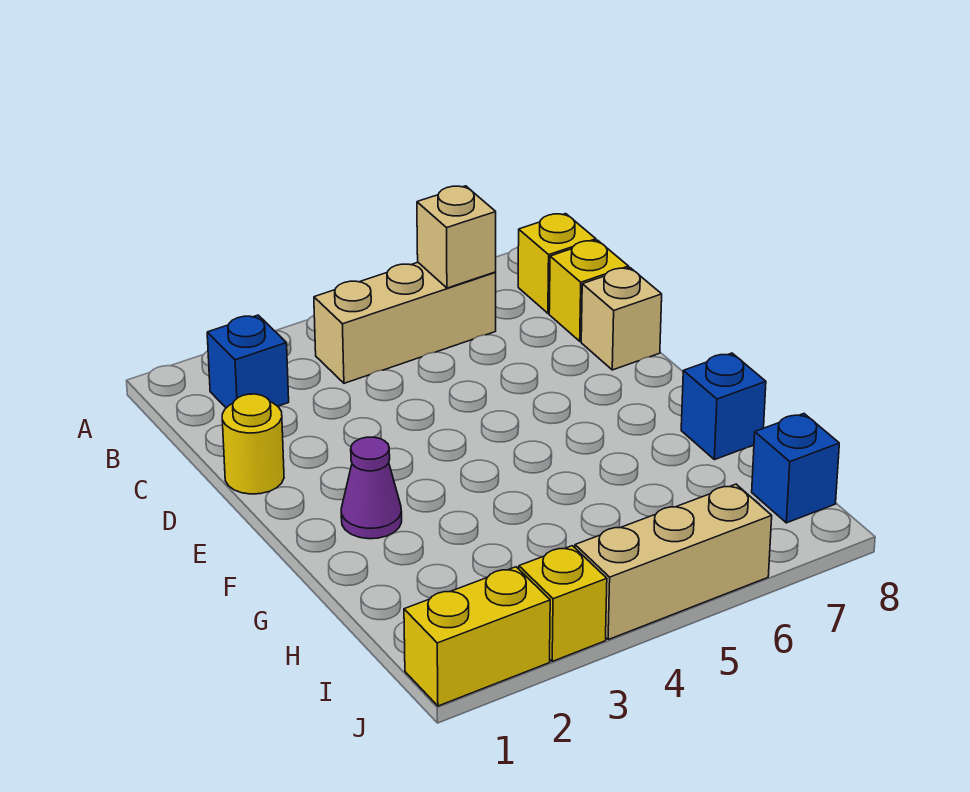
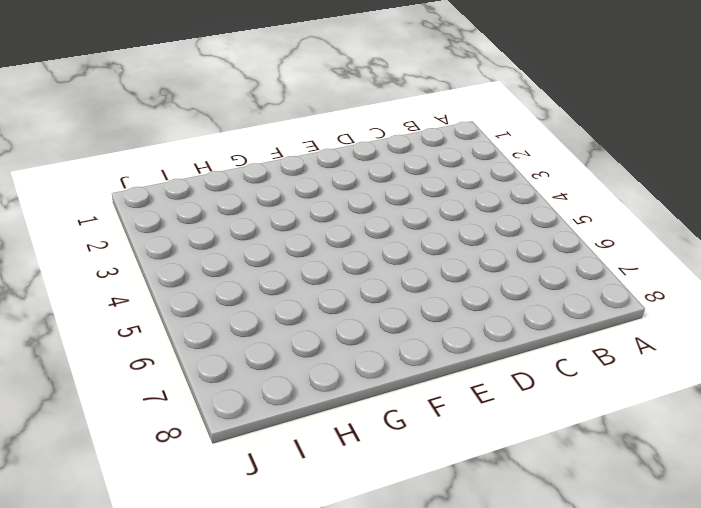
none -> blue brick B2 level 1
none -> tan brick B4:B6 level 1
none -> yellow brick B8 level 1

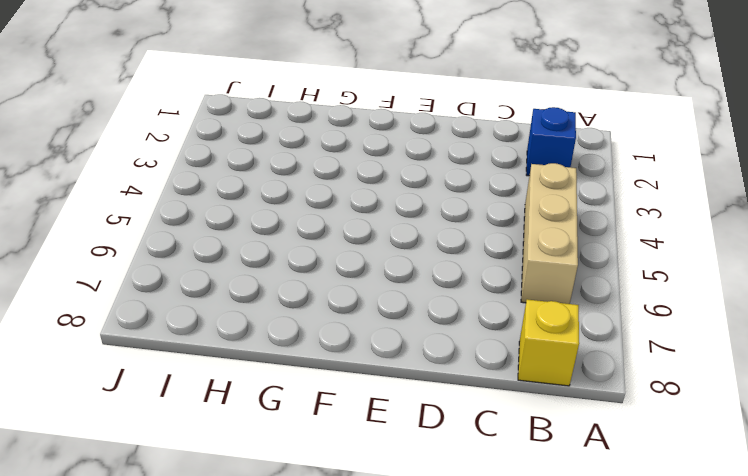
none -> yellow brick C8 level 1
none -> yellow round brick D1 level 1
none -> tan brick D8 level 1

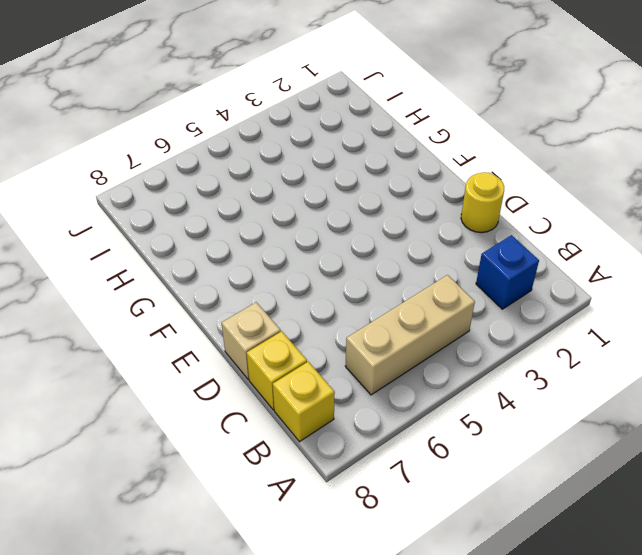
none -> purple cone F2 level 1
none -> blue brick G8 level 1
none -> blue brick I8 level 1

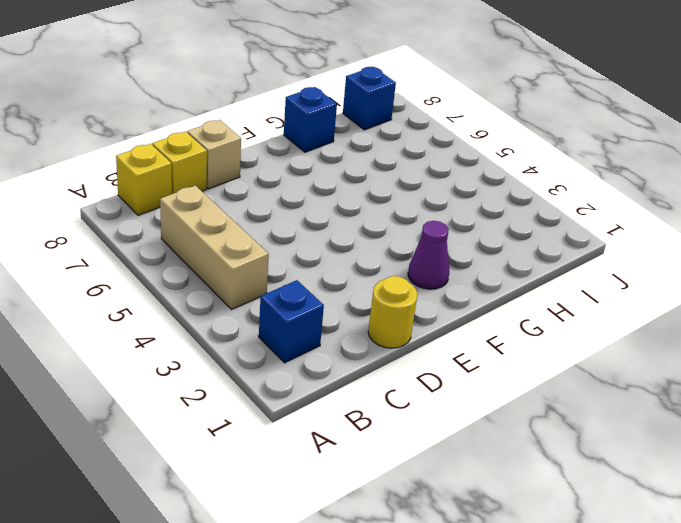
none -> yellow brick J1:J2 level 1
none -> yellow brick J3 level 1
none -> tan brick J4:J6 level 1

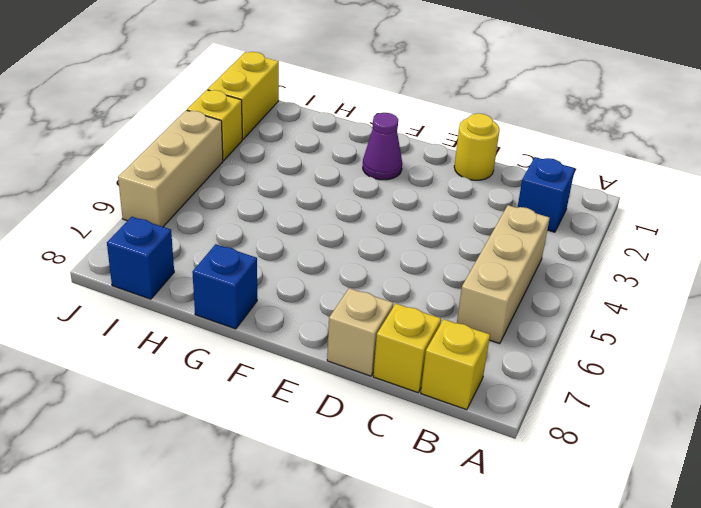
none -> tan brick B6 level 2

